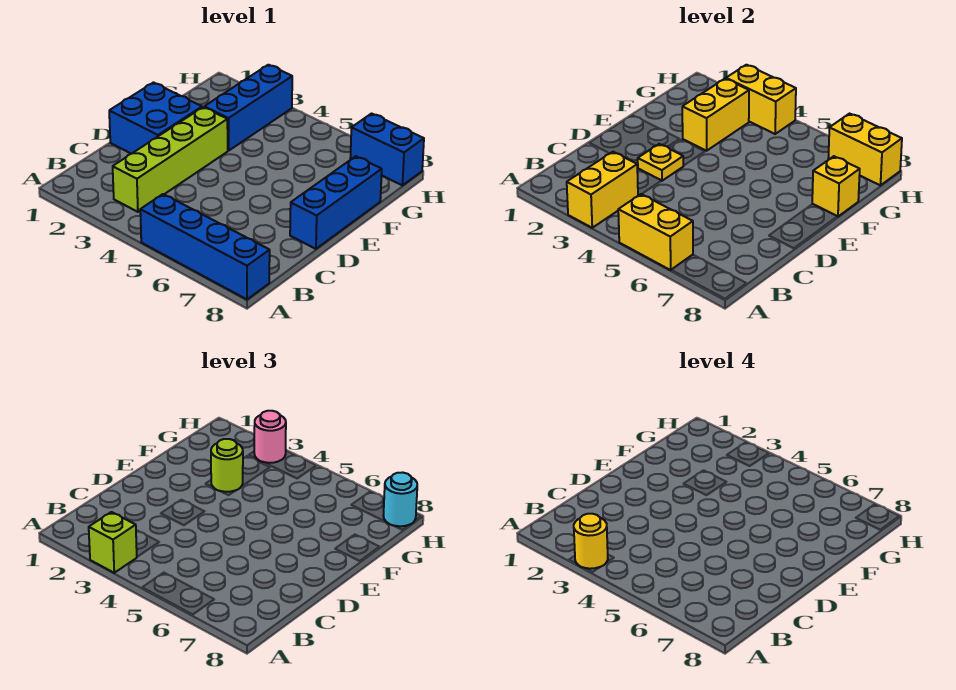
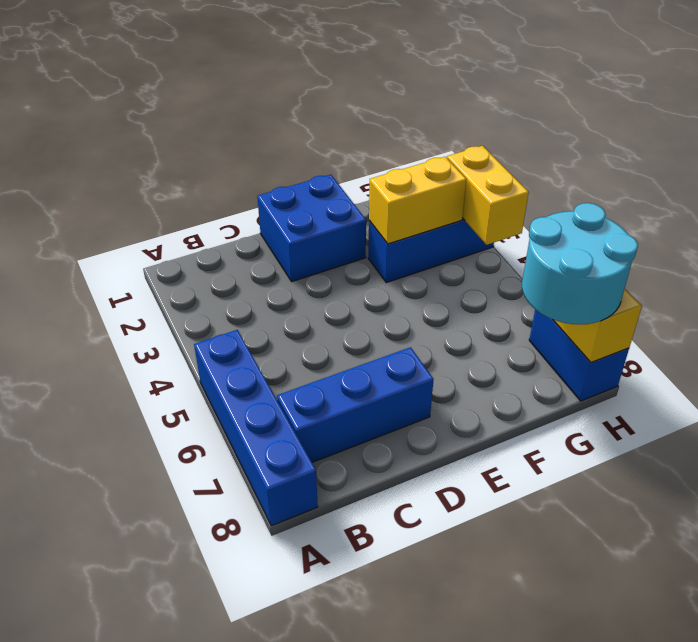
blue brick B7:D7 level 1 -> blue brick D8:F8 level 1
cyan round brick G7:H8 level 3 -> cyan round brick H8 level 3
none -> lime brick B3:E3 level 1
none -> yellow brick A3:B3 level 2
none -> yellow brick A5:A6 level 2

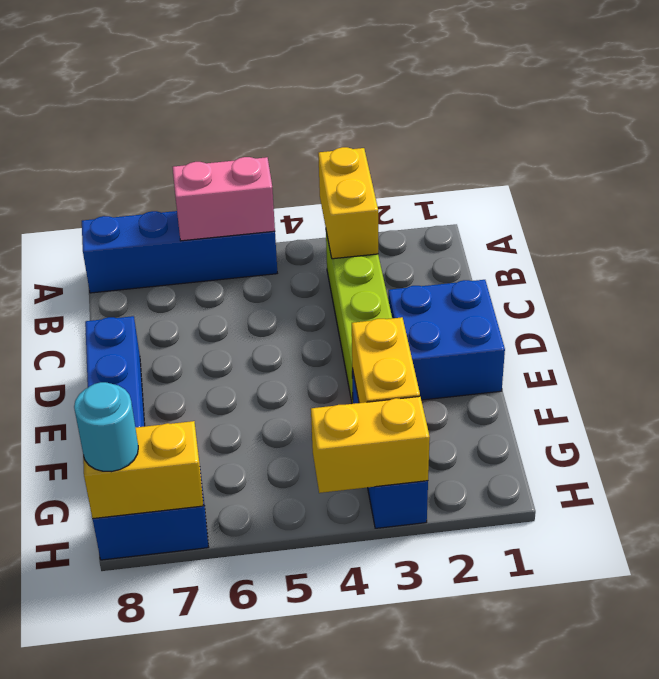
pink brick A5:A6 level 2 -> yellow brick A5:A6 level 2
none -> yellow plate D3 level 2
none -> yellow brick F8 level 2
none -> lime brick A3 level 3

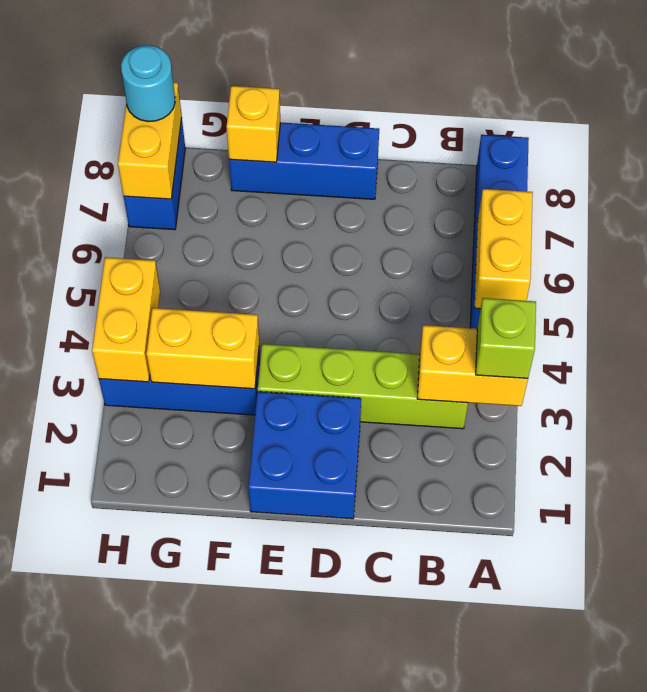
none -> yellow plate D3 level 2
none -> lime round brick F3 level 3
none -> pink round brick H3 level 3

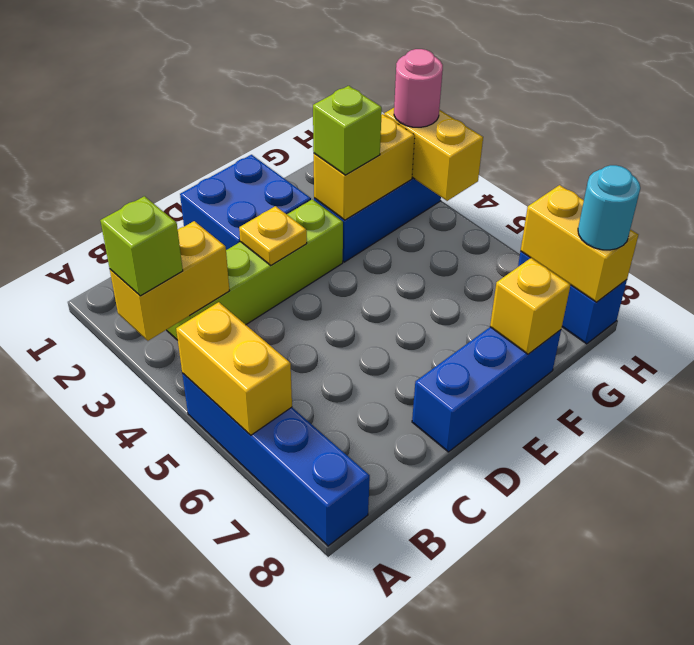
lime brick F3 level 3 -> lime round brick F3 level 3
none -> yellow round brick A3 level 4

